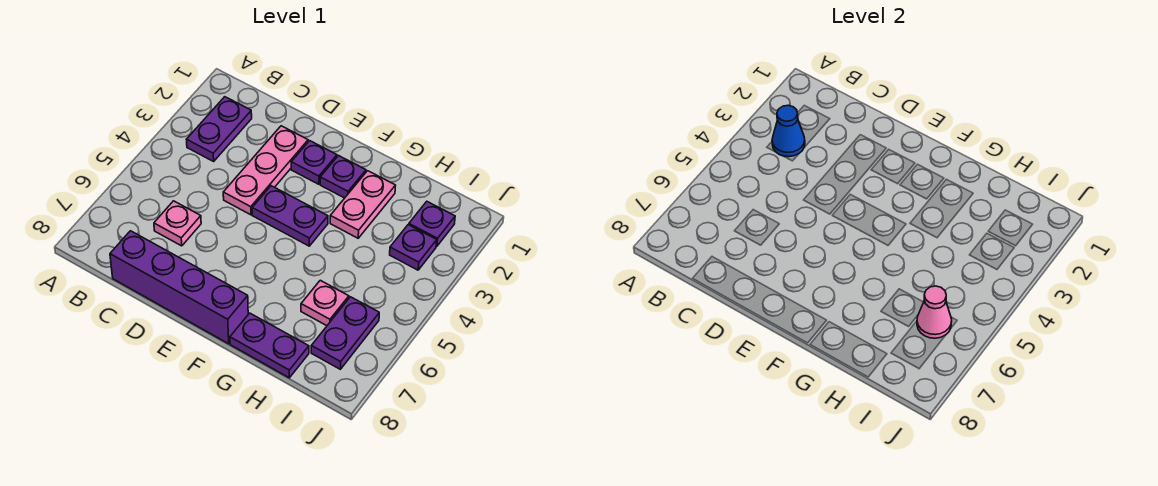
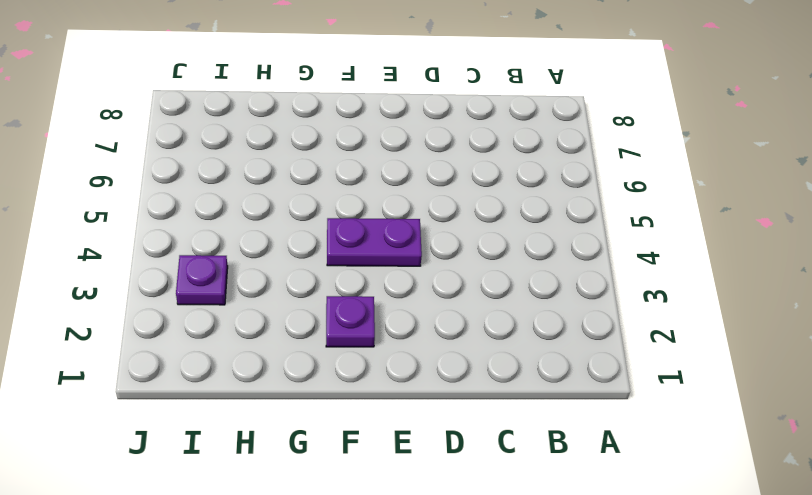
none -> purple plate B2:B3 level 1
none -> pink plate C6 level 1
none -> purple brick C8:F8 level 1

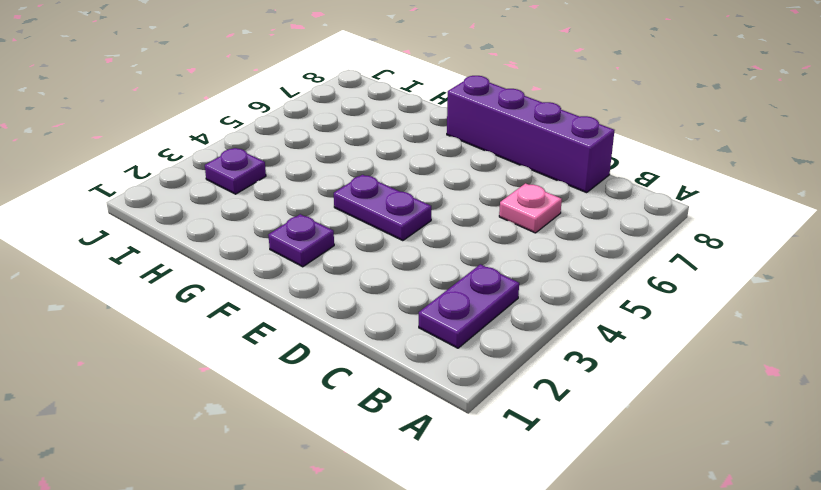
none -> pink plate D2:D4 level 1
none -> purple plate E2 level 1
none -> pink plate G2:G3 level 1

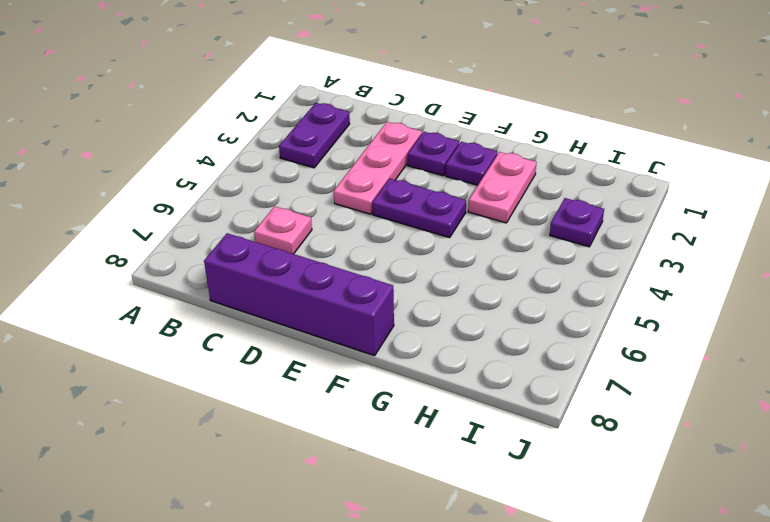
none -> purple plate G8:H8 level 1
none -> pink plate H6 level 1
none -> purple plate I2 level 1

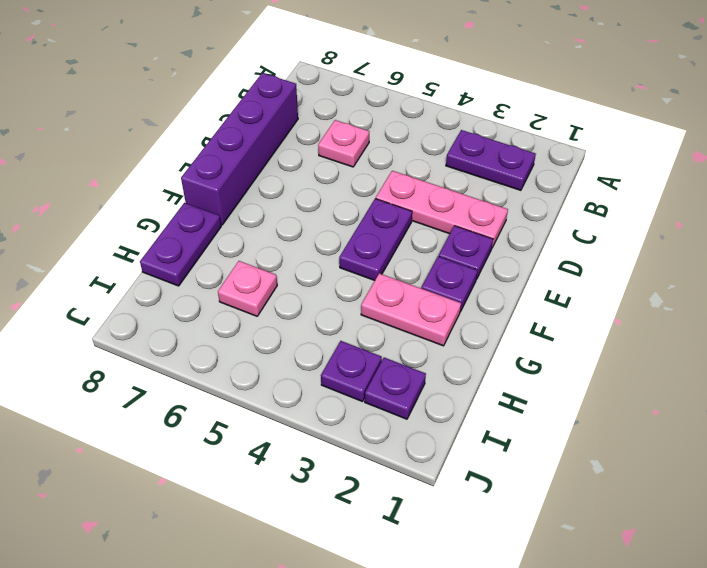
none -> purple plate I6:I7 level 1
none -> blue cone B3 level 2
none -> pink cone I6 level 2

